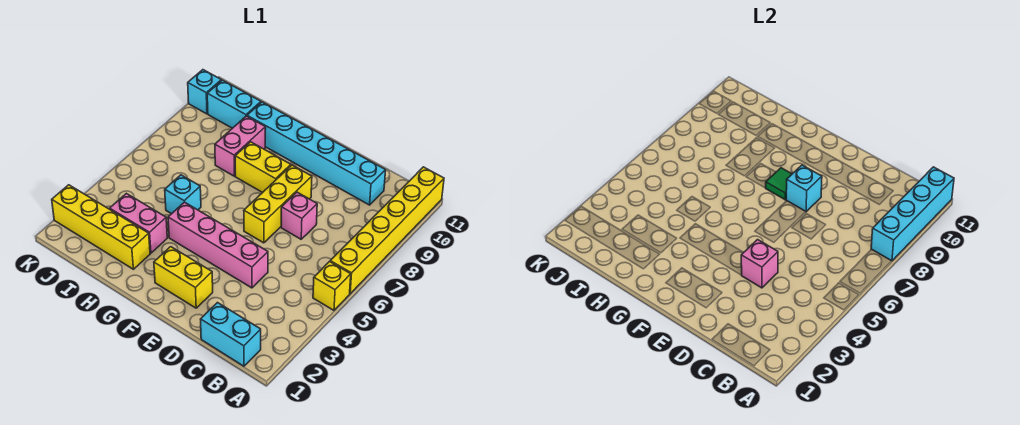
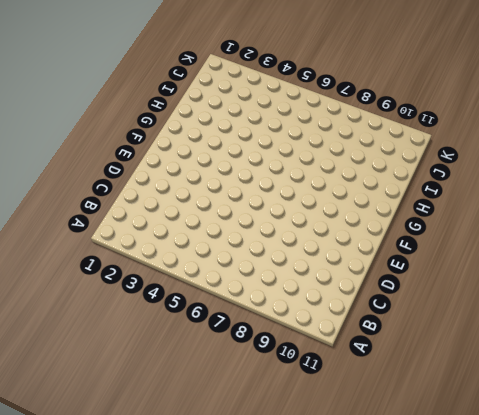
none -> yellow brick A5 level 1
none -> yellow brick A6:A11 level 1
none -> cyan brick B1:C1 level 1

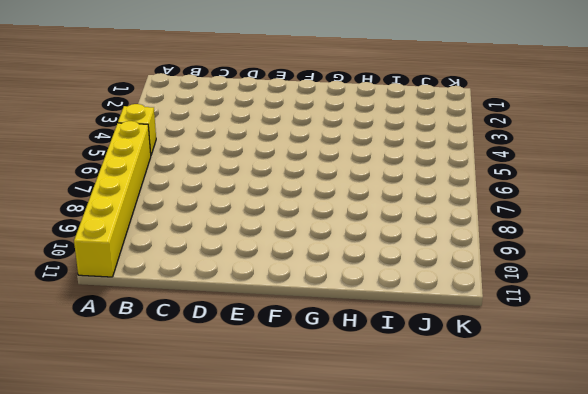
none -> cyan brick B1:C1 level 1
none -> cyan brick C10:H10 level 1
none -> pink brick D4:G4 level 1

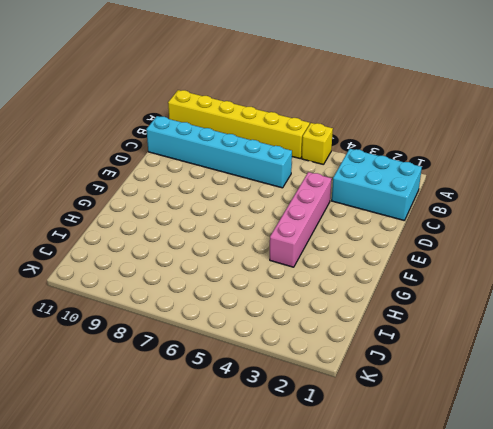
cyan brick B1:C3 level 1 -> cyan brick B1:C1 level 1
cyan brick C6:C11 level 1 -> cyan brick C10:H10 level 1
none -> pink brick D7 level 1
none -> yellow brick E2:F2 level 1
none -> yellow brick E6:E8 level 1

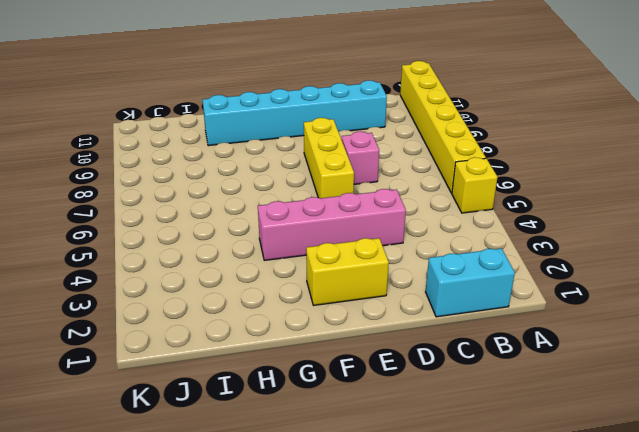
none -> yellow brick F8:G8 level 1
none -> yellow brick H2:K2 level 1
none -> pink brick H3:I3 level 1

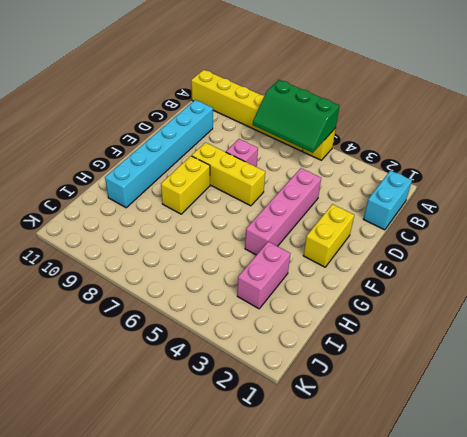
green slope A5:B7 level 2 top A -> none
none -> yellow brick H2:K2 level 1
none -> cyan brick H5 level 1
none -> pink brick H8:H9 level 1

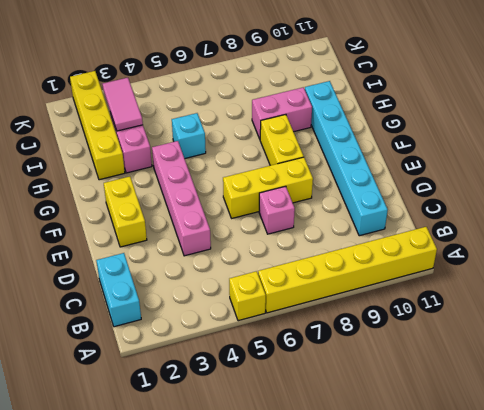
pink tile I3:J3 level 2 -> none
none -> cyan brick I10:J10 level 1
none -> cyan brick K10 level 1
none -> cyan brick A8:A11 level 2

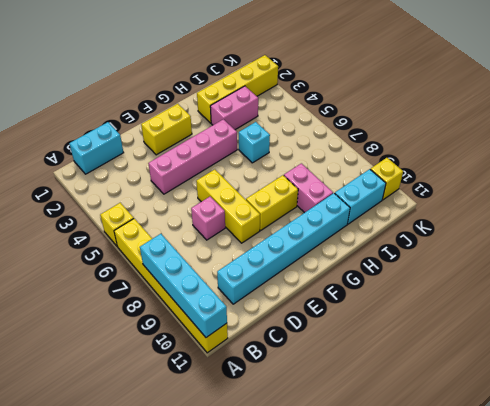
yellow brick K10 level 1 -> cyan brick K10 level 1
none -> pink brick D4 level 2
none -> cyan brick E8 level 2
none -> green tile F8 level 2

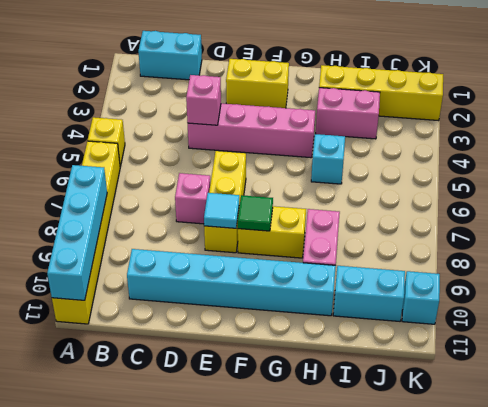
cyan tile E8 level 2 -> cyan brick E8 level 2

